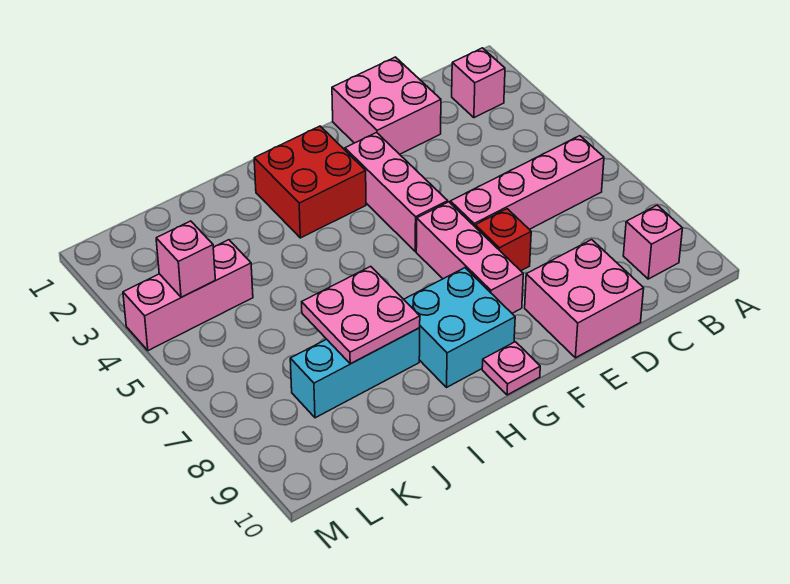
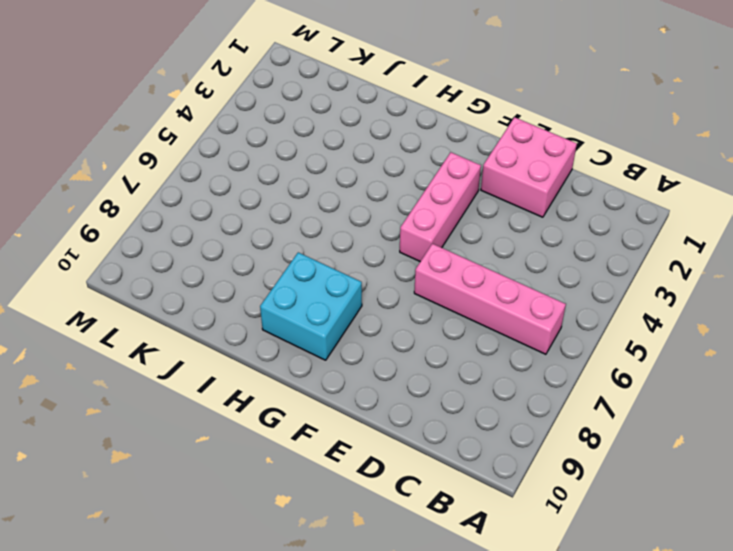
none -> pink brick B2 level 1
none -> pink brick B9 level 1
none -> pink brick D9:E10 level 1

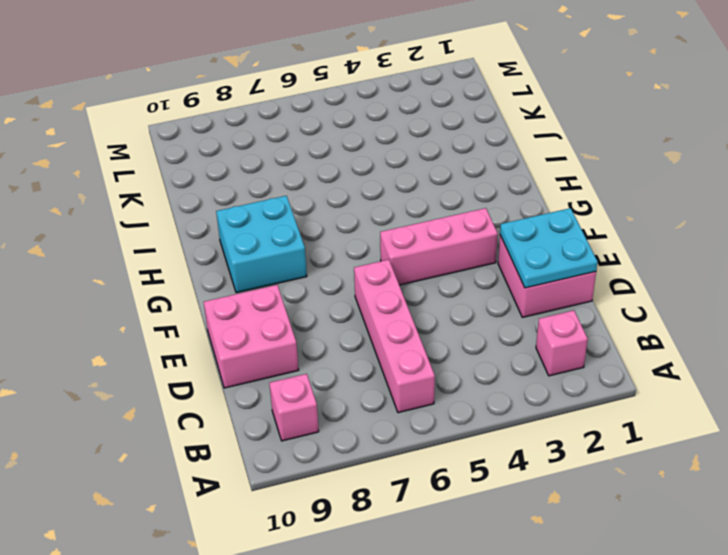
cyan plate D1:E2 level 2 -> none
none -> red brick E7 level 1
none -> pink brick F6:F8 level 1
none -> red brick G2:H3 level 1

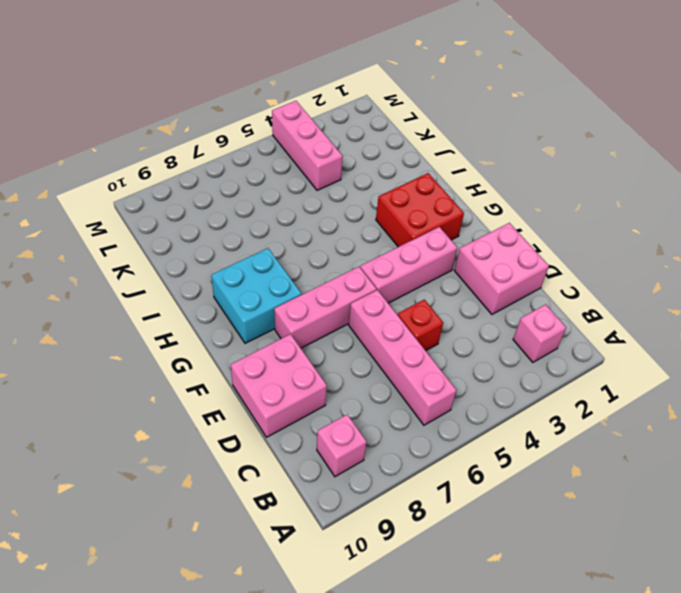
red brick D5 level 1 -> red brick E7 level 1
none -> pink plate G10 level 1
none -> cyan brick I8:K8 level 1
none -> pink plate I7:J8 level 2

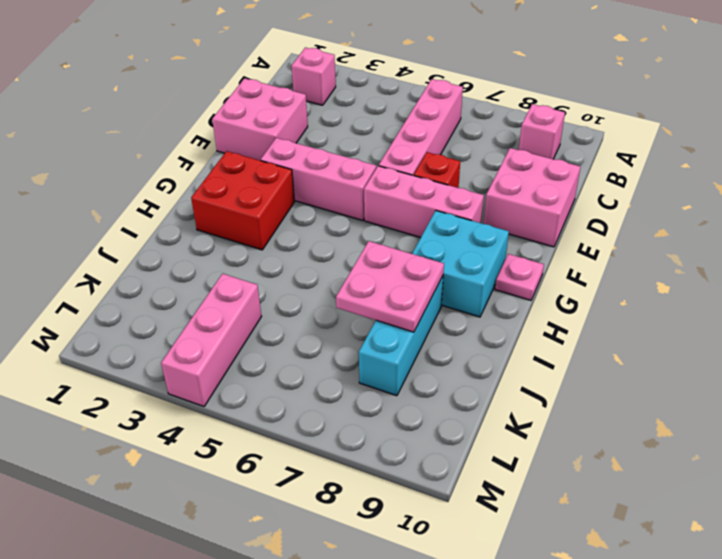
none -> pink brick L4 level 2

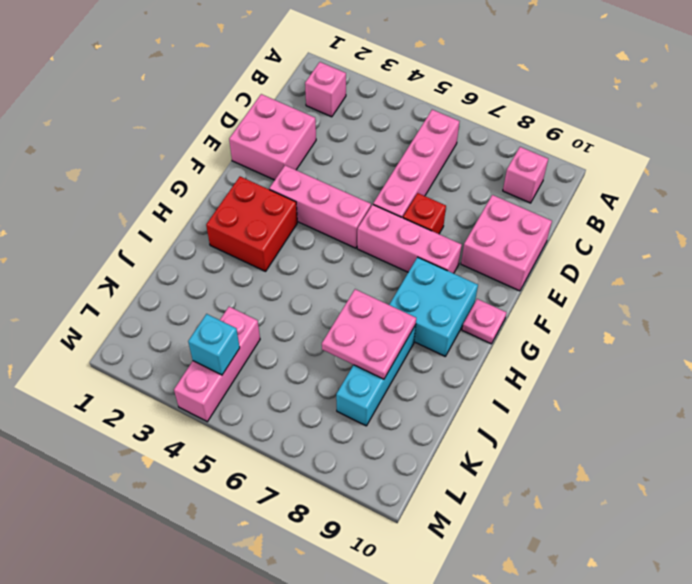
cyan brick L4 level 2 -> pink brick L4 level 2

